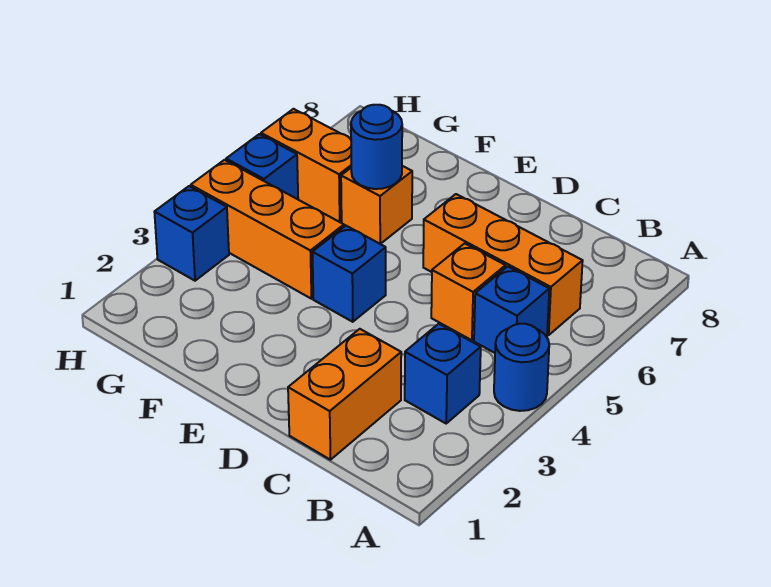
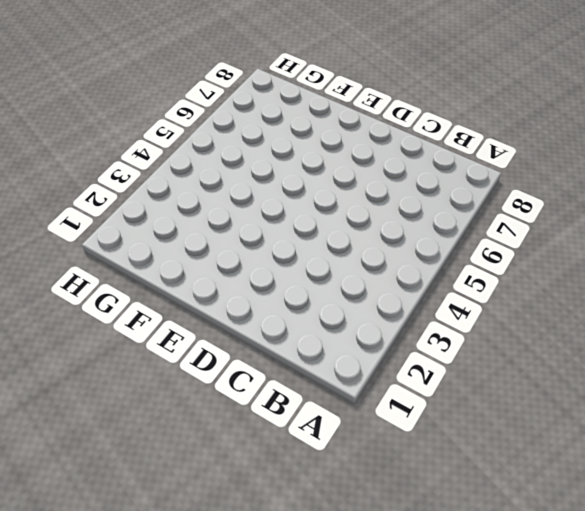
none -> blue round brick A4 level 1
none -> blue brick B3 level 1
none -> blue brick B5 level 1

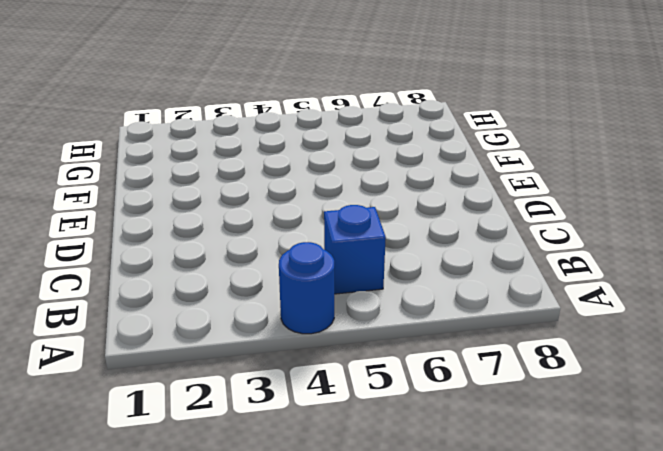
none -> blue brick B3 level 1
none -> orange brick B6:D6 level 1
none -> orange brick C1:C2 level 1

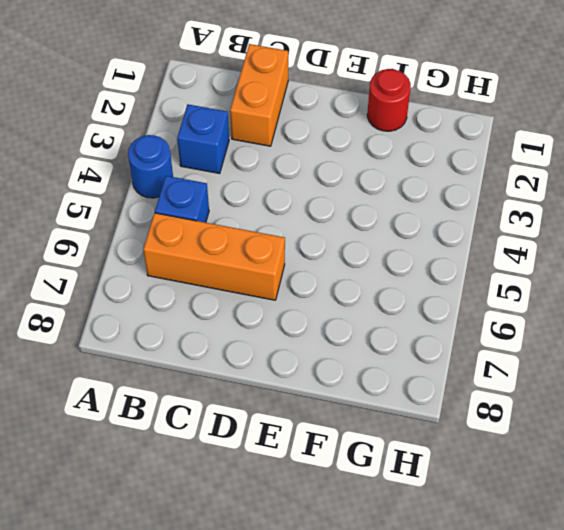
red round brick F1 level 1 -> none
none -> orange brick C5 level 1
none -> blue brick E4 level 1
none -> orange brick F4:H4 level 1

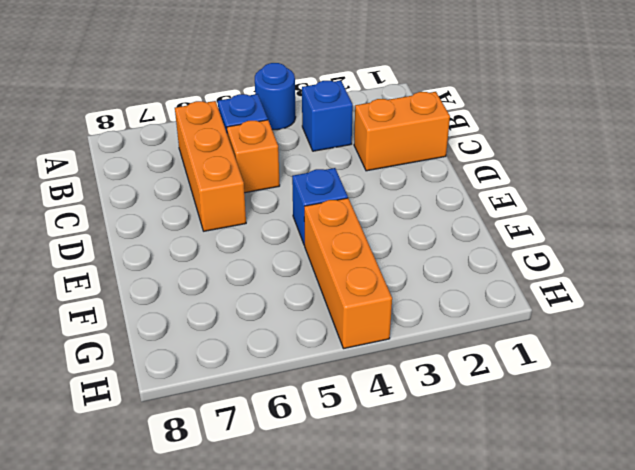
none -> orange brick F6 level 1
none -> orange brick G6:H6 level 1
none -> blue brick H3 level 1

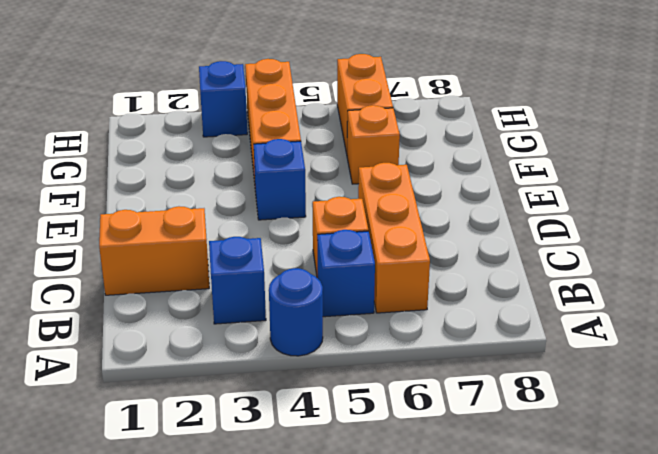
none -> blue brick H5 level 1
none -> blue round brick F6 level 2

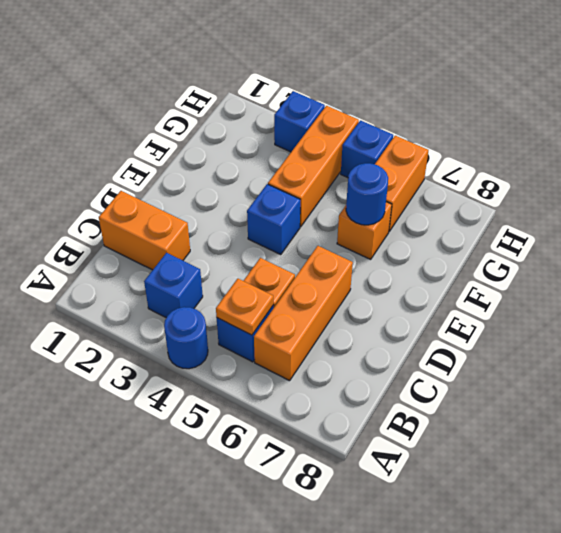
orange plate B5 level 2 -> none

